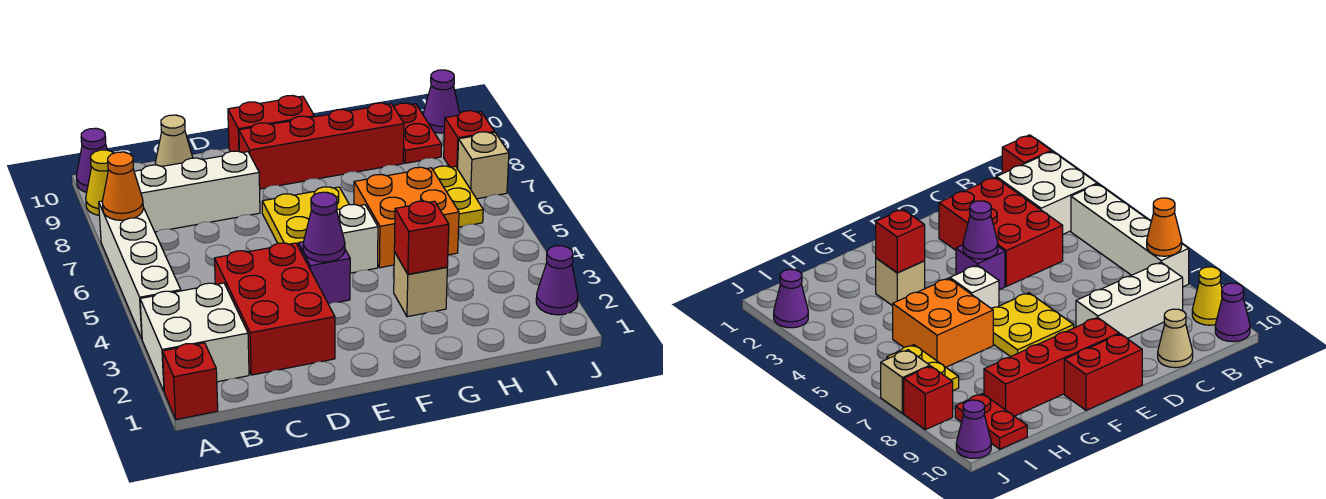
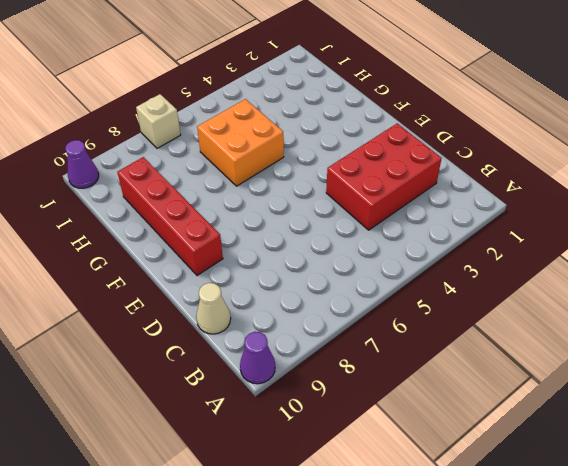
none -> red brick A1 level 1
none -> white brick A2:B3 level 1
none -> white brick A4:A7 level 1

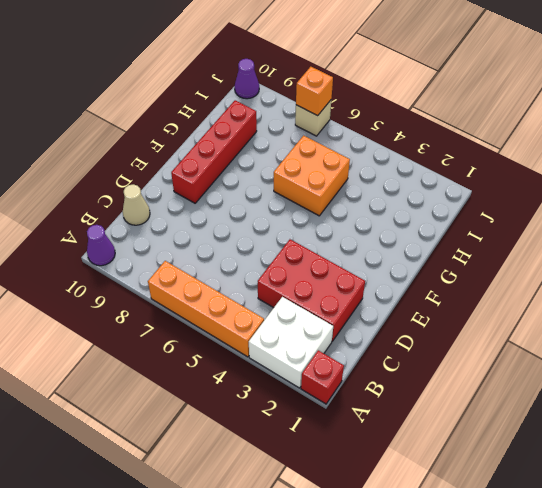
orange brick A4:A7 level 1 -> white brick A4:A7 level 1
orange brick J7 level 2 -> none
none -> yellow cone A9 level 1
none -> white brick B8:D8 level 1
none -> purple brick E4 level 1

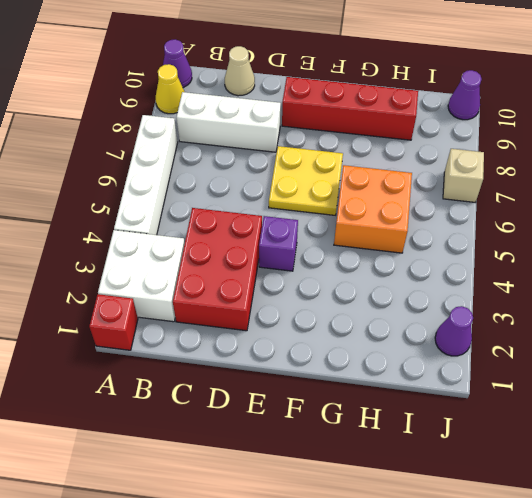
none -> red brick E10:F10 level 1
none -> white brick F5 level 1
none -> tan brick G3 level 1

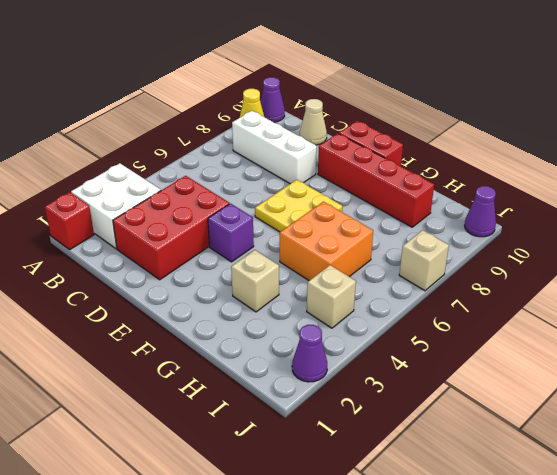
tan brick I4 level 1 -> none
none -> white brick A4:A7 level 1
none -> white brick F5 level 1
none -> yellow plate I6:I7 level 1

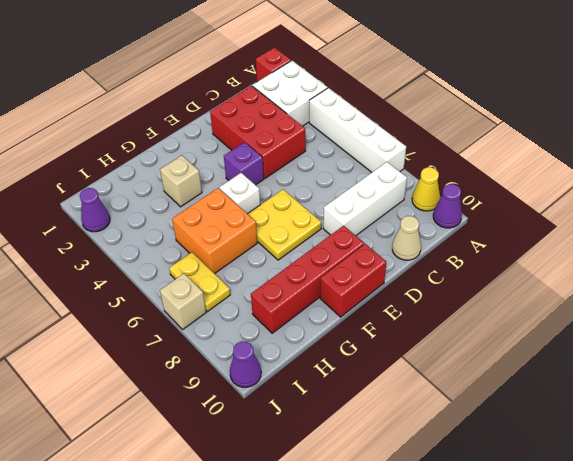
none -> red plate I9:I10 level 1
none -> red brick J8 level 1
none -> orange cone A7 level 2

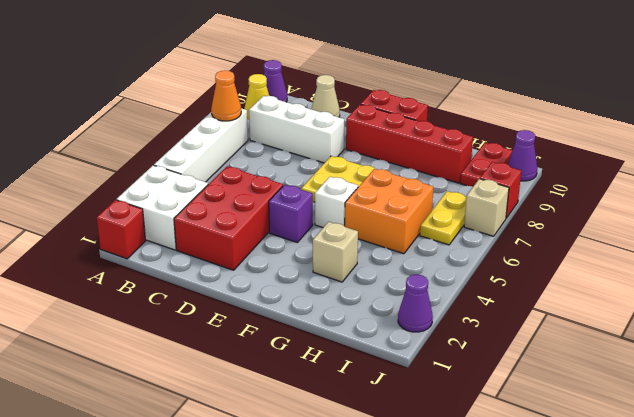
none -> purple cone E4 level 2
none -> red brick G3 level 2

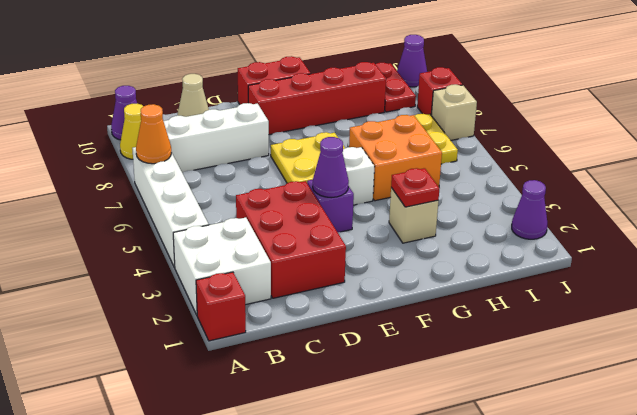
red plate G3 level 2 -> red brick G3 level 2

